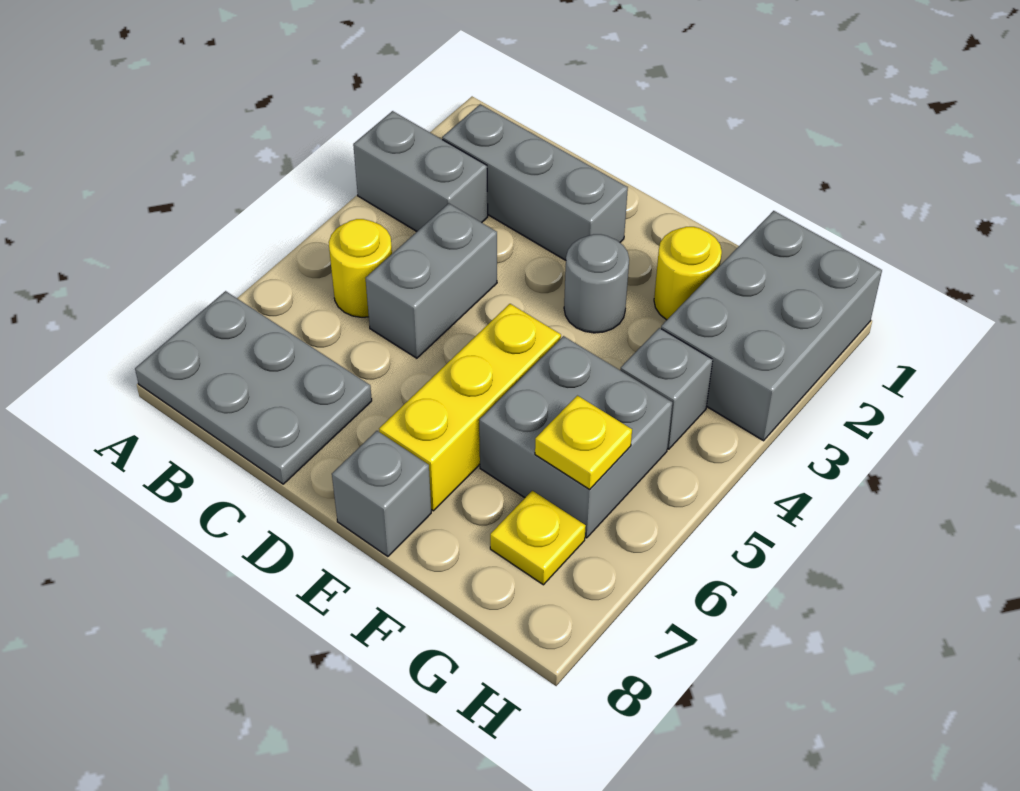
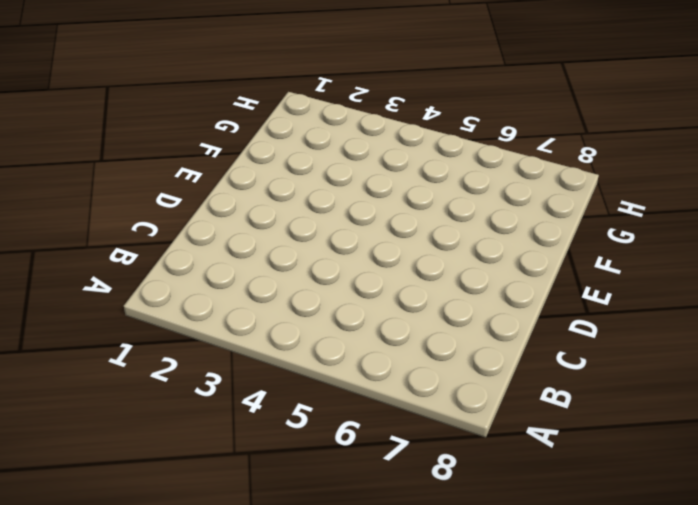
none -> grey brick A3:B3 level 1
none -> grey plate A7:C8 level 1
none -> grey brick B2:D2 level 1

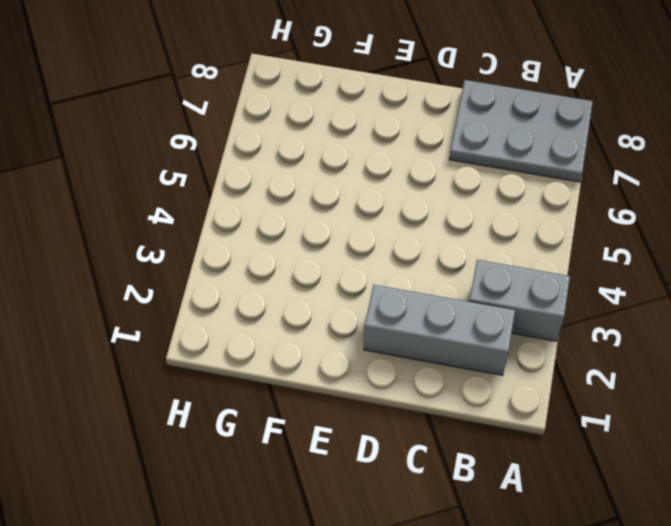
none -> yellow round brick B5 level 1
none -> grey brick C4:C5 level 1
none -> grey round brick E3 level 1

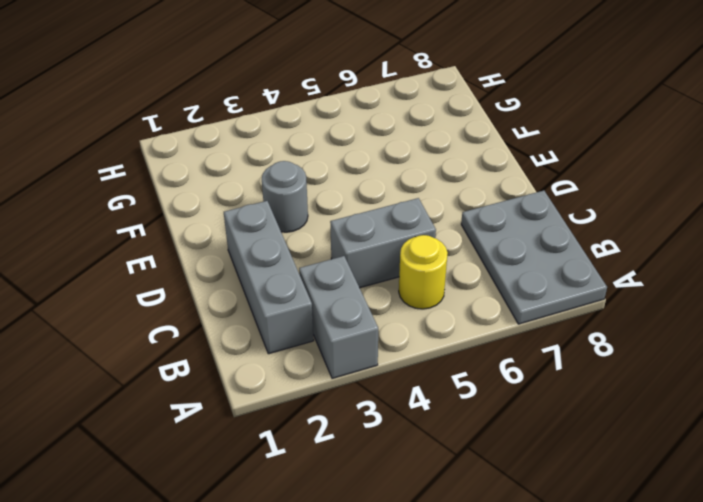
none -> yellow brick E5:E7 level 1
none -> grey brick E8 level 1
none -> yellow round brick F2 level 1

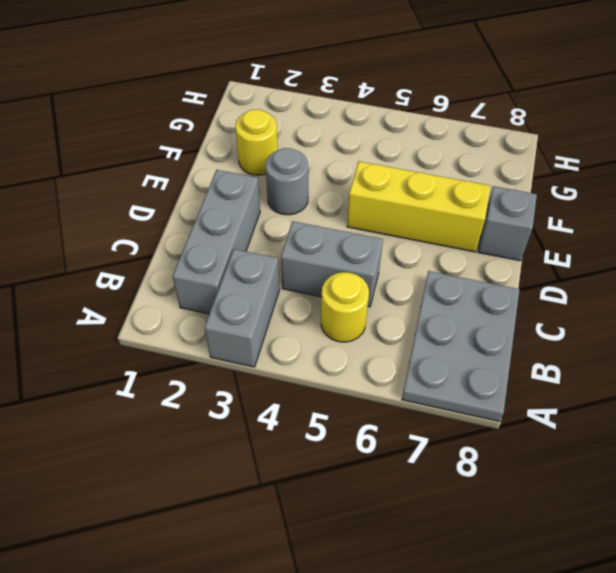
none -> grey brick F5:G6 level 1
none -> grey brick G1:H3 level 1
none -> grey brick G4 level 1

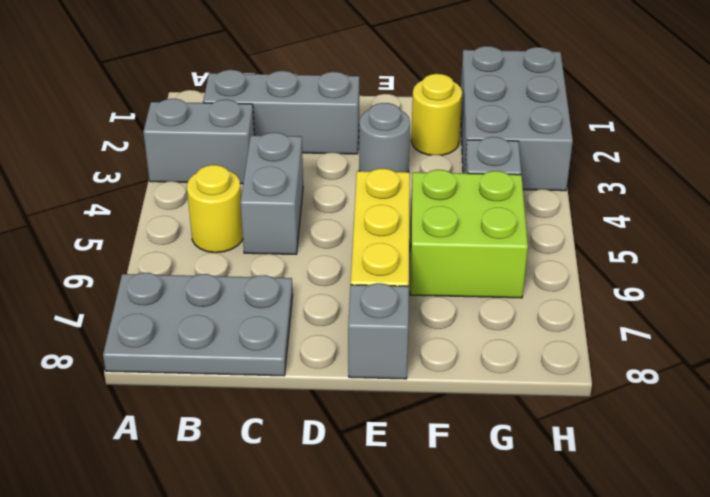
lime brick F5:G6 level 1 -> grey brick F5:G6 level 1
none -> yellow plate G7 level 1
none -> yellow plate G6 level 2

